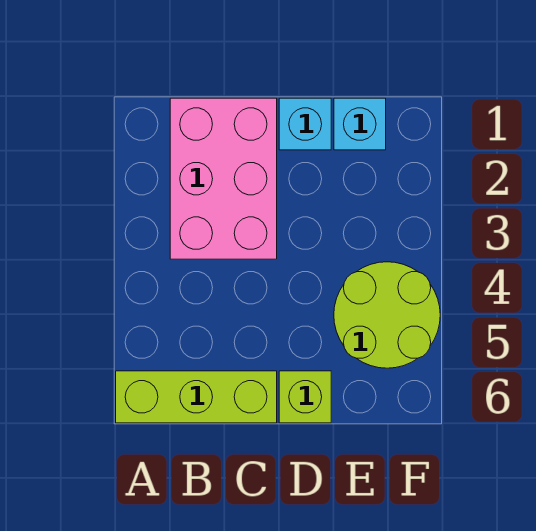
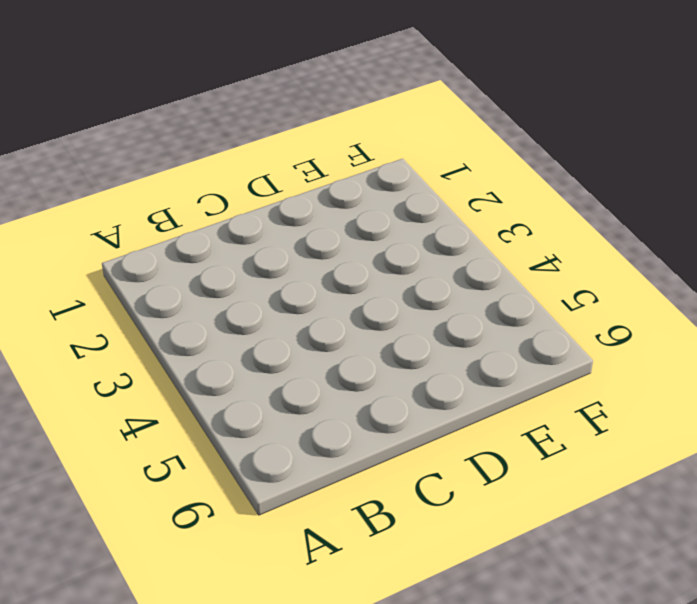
none -> lime brick A6:C6 level 1
none -> pink brick B1:C3 level 1

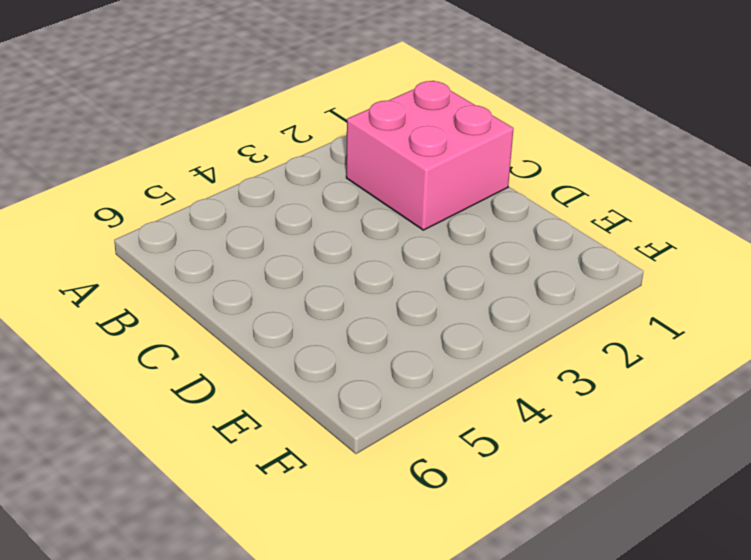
pink brick B1:C2 level 1 -> pink brick B1:C3 level 1
none -> lime brick A6:C6 level 1
none -> cyan brick D1 level 1

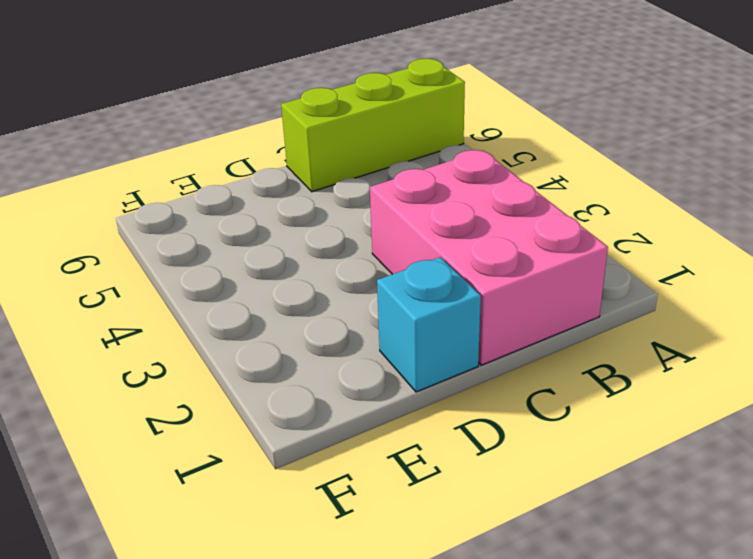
none -> lime brick D6 level 1
none -> cyan brick E1 level 1

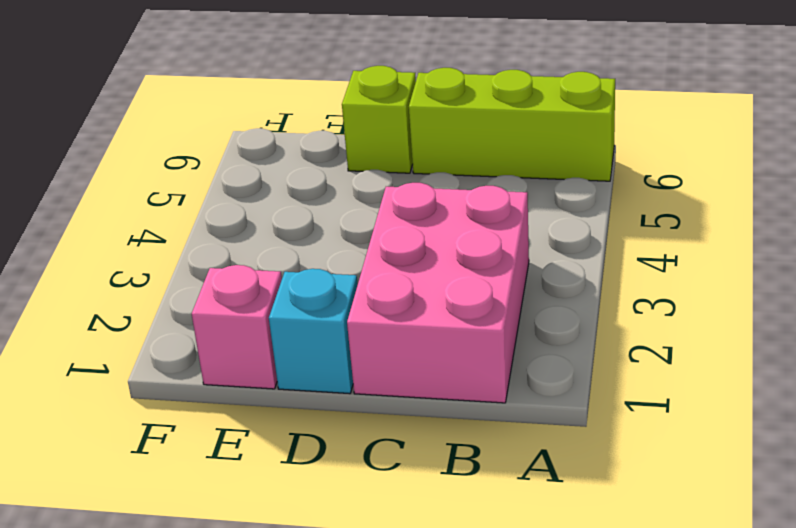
pink brick E1 level 1 -> cyan brick E1 level 1
none -> lime round brick E4:F5 level 1

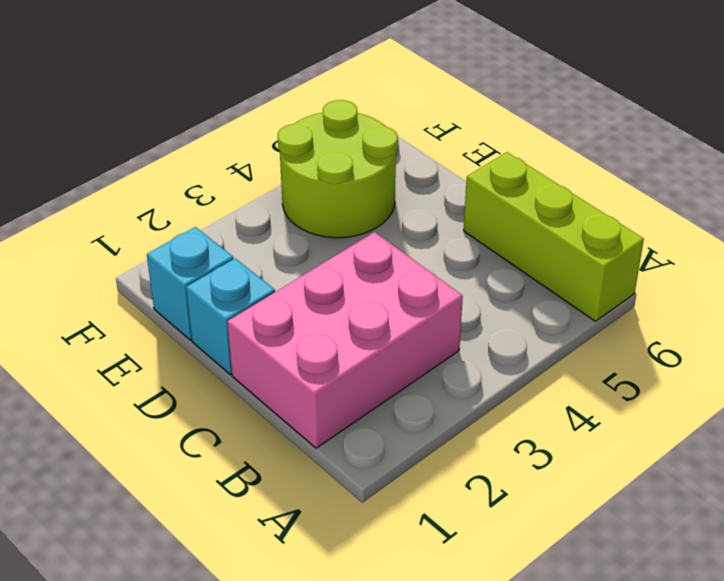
none -> lime brick D6 level 1

